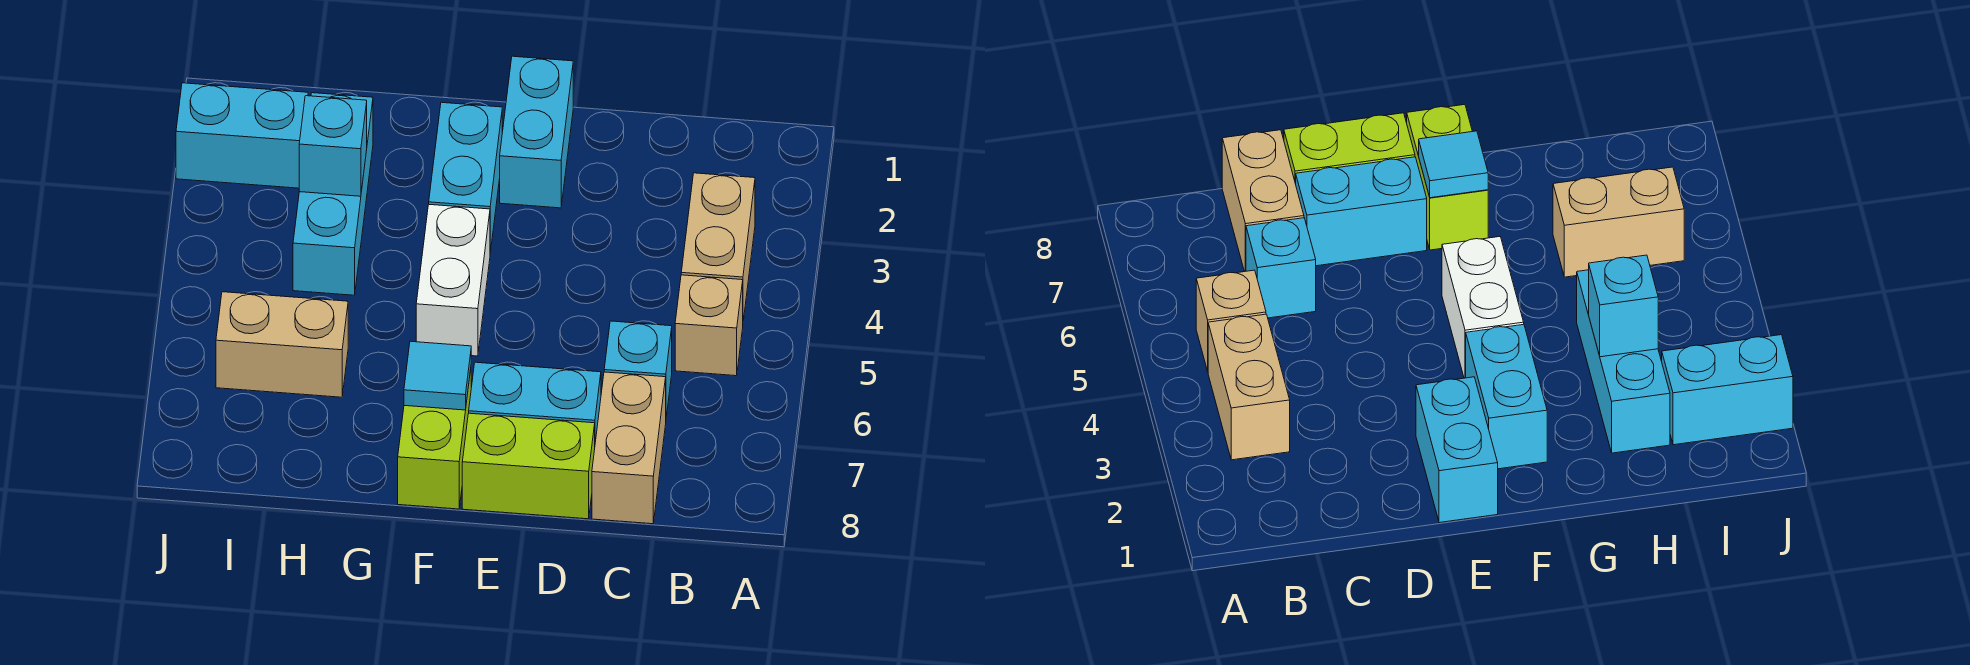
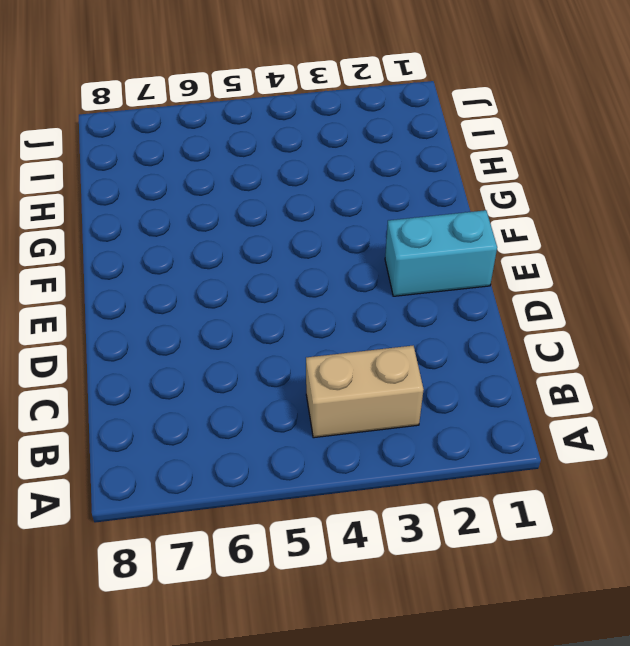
none -> tan brick B5 level 1
none -> cyan brick C6 level 1
none -> tan brick C7:C8 level 1

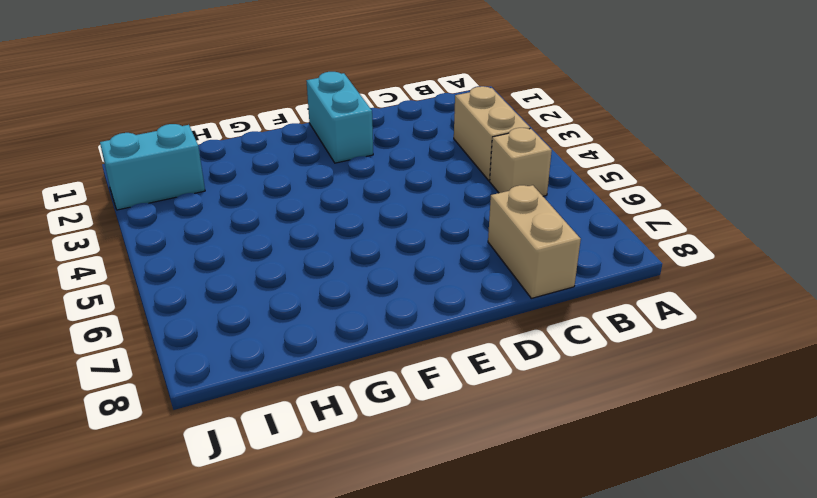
none -> cyan brick C6 level 1
none -> cyan brick D7:E7 level 1
none -> lime brick D8:E8 level 1

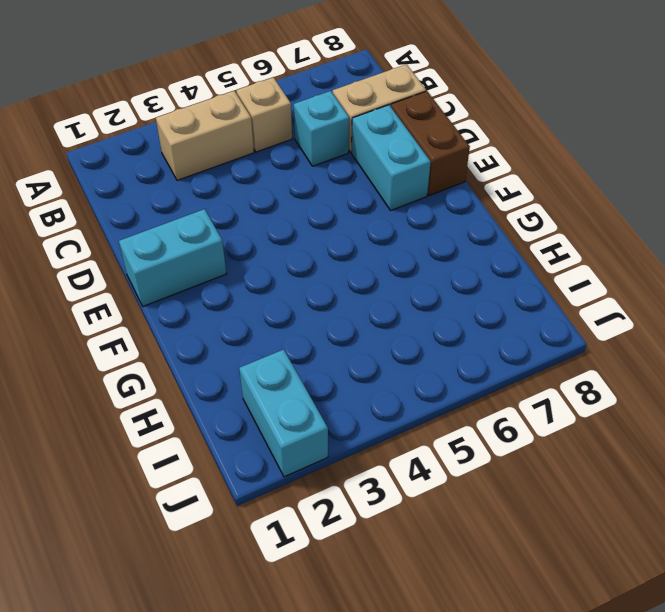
brown brick D8:E8 level 1 -> lime brick D8:E8 level 1
none -> cyan brick F2:F3 level 1
none -> white brick F4:F5 level 1
none -> lime brick F7:F8 level 1

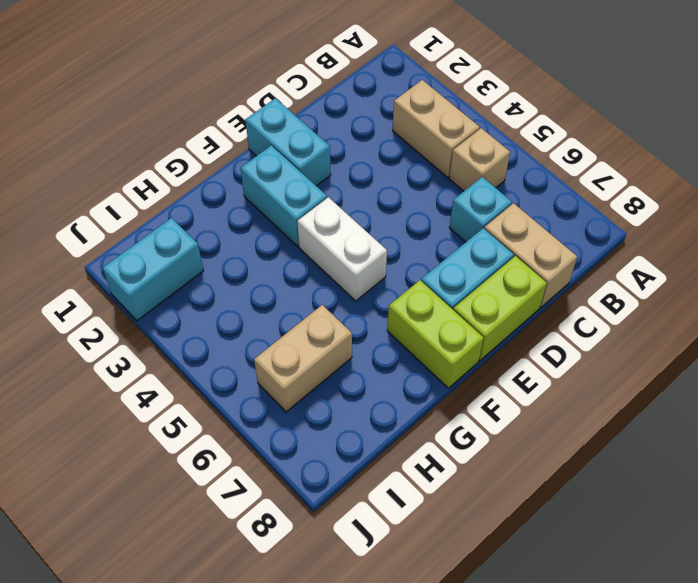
none -> cyan brick H2:H4 level 1
none -> cyan tile F7 level 2
none -> cyan brick H3 level 2

